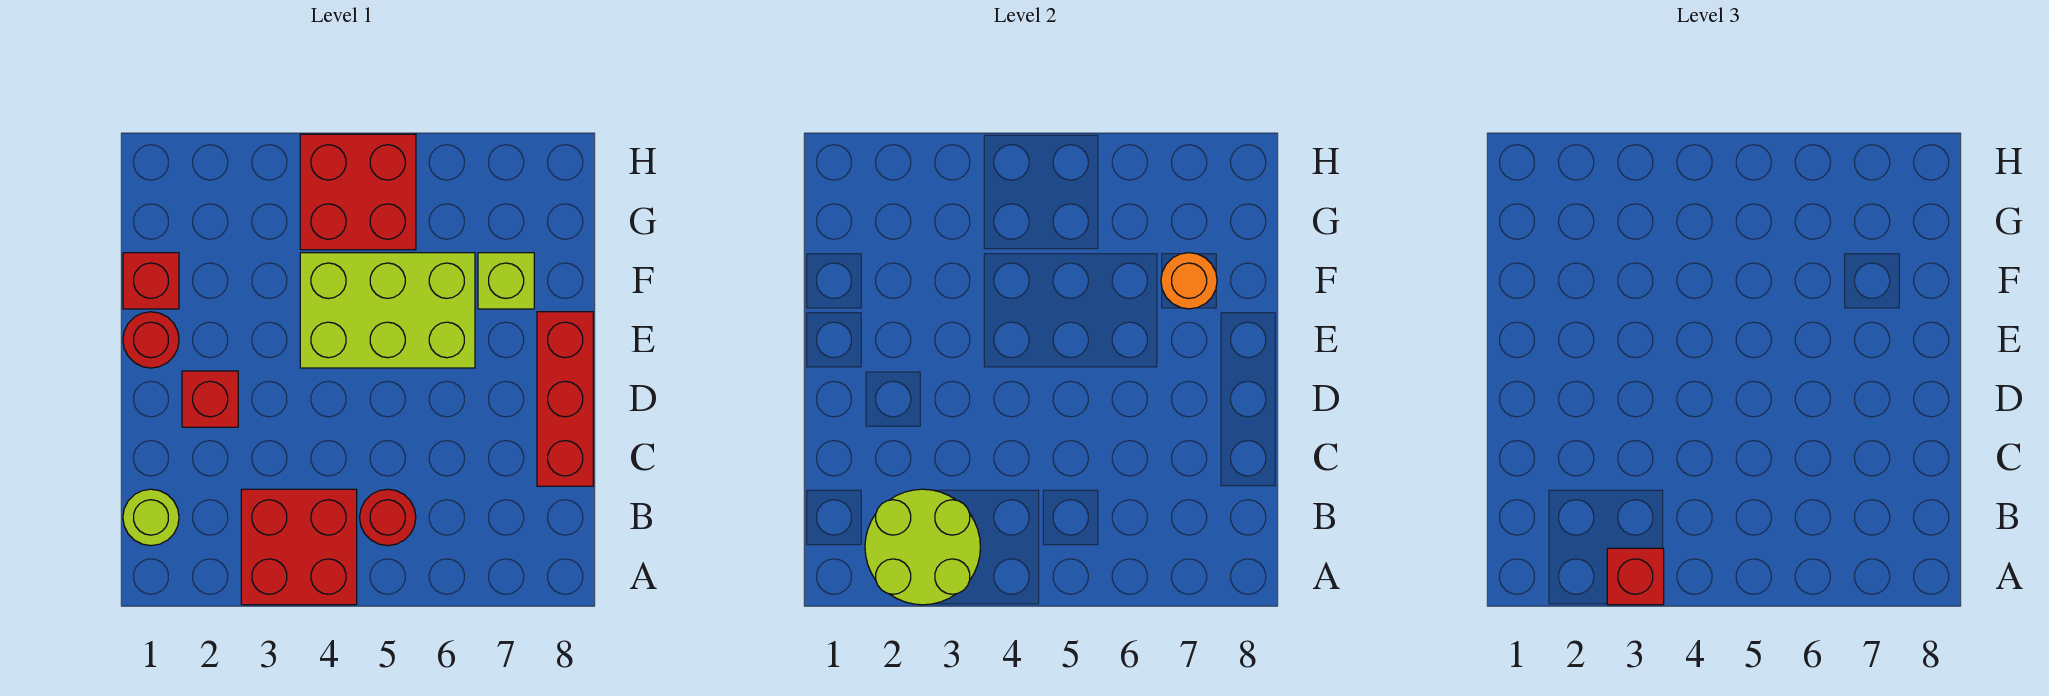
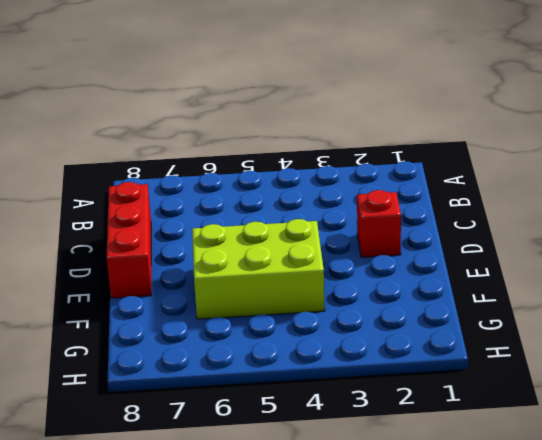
none -> red brick A3:B4 level 1
none -> lime round brick B1 level 1
none -> red round brick B5 level 1

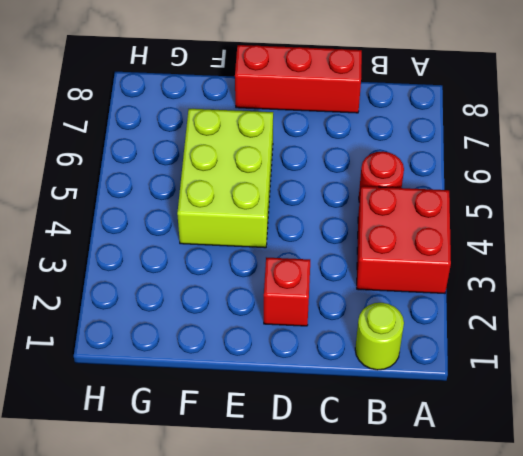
none -> red round brick E1 level 1
none -> red brick F1 level 1
none -> lime brick F7 level 1

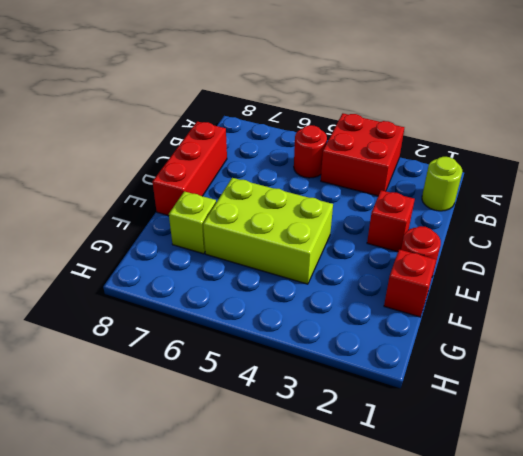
none -> red brick G4:H5 level 1
none -> lime round brick A2:B3 level 2
none -> orange round brick F7 level 2

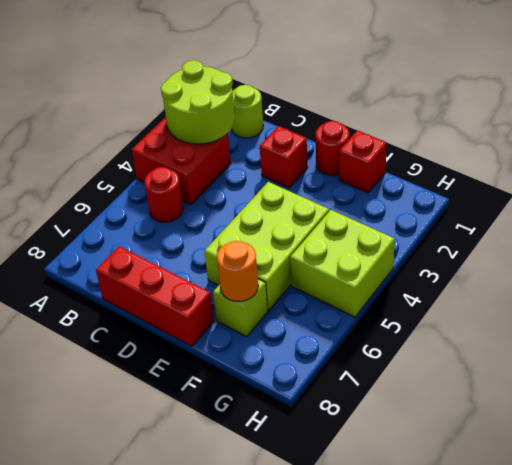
lime brick G4:H5 level 1 -> red brick G4:H5 level 1
none -> red brick A3 level 3

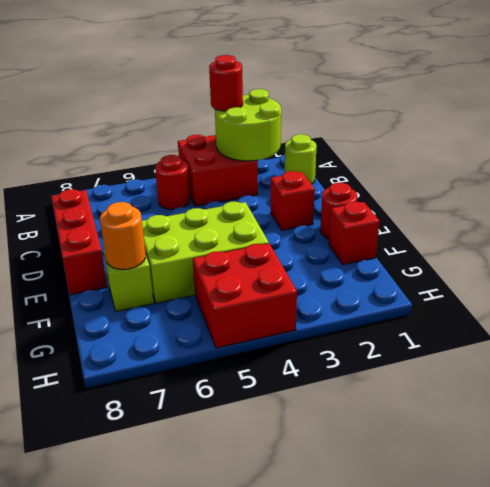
red round brick A3 level 3 -> red brick A3 level 3

